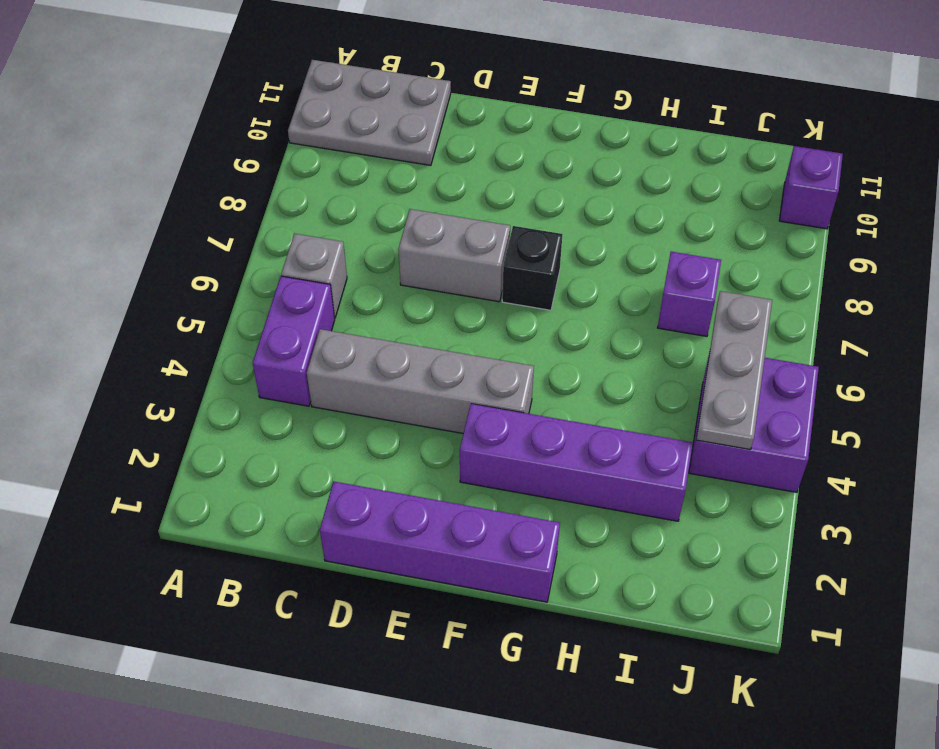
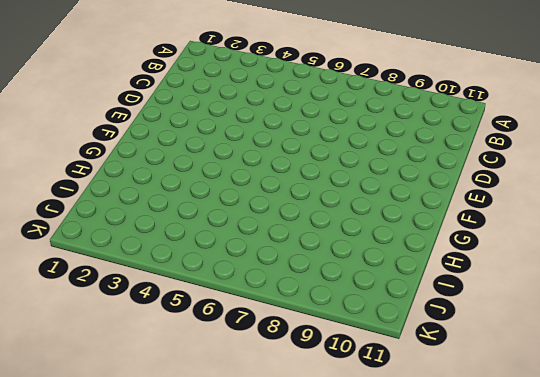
none -> grey plate A10:C11 level 1
none -> purple brick B4:B5 level 1
none -> grey brick B6 level 1

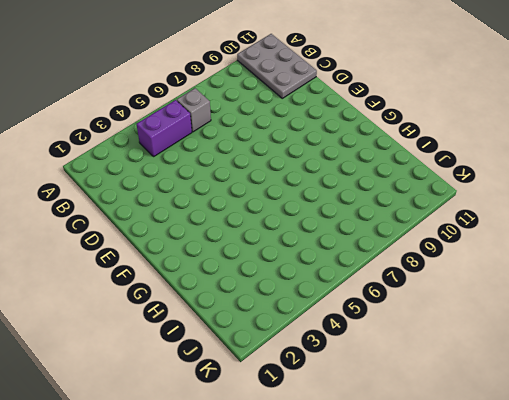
none -> grey brick C4:F4 level 1
none -> purple brick D1:G1 level 1
none -> grey brick D7:E7 level 1

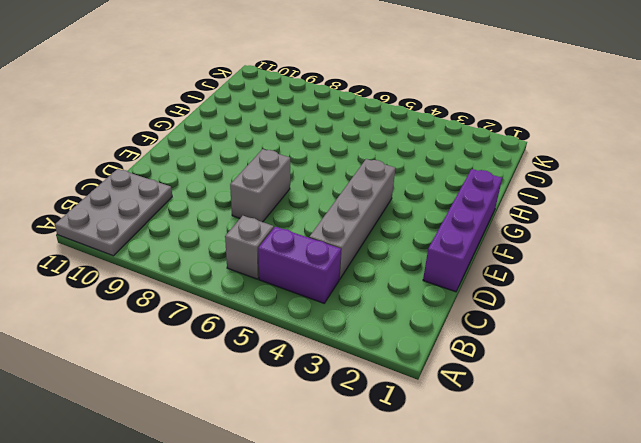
none -> purple brick F3:I3 level 1
none -> black brick F7 level 1
none -> purple brick I7 level 1

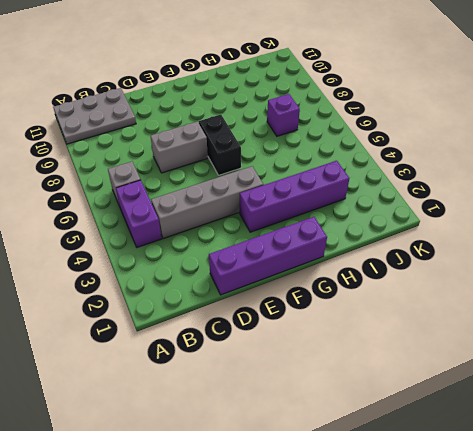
black brick F6:F7 level 1 -> black brick F7 level 1
none -> purple brick J4:K5 level 1
none -> purple brick K10 level 1
none -> grey plate J4:J6 level 2

